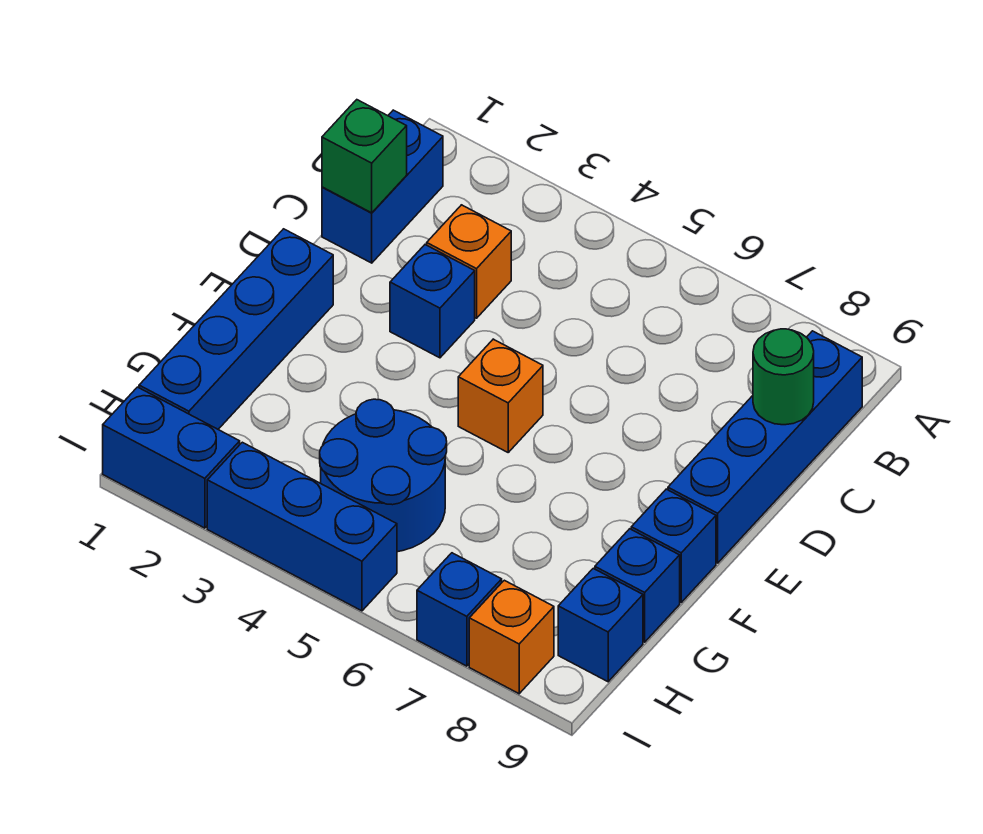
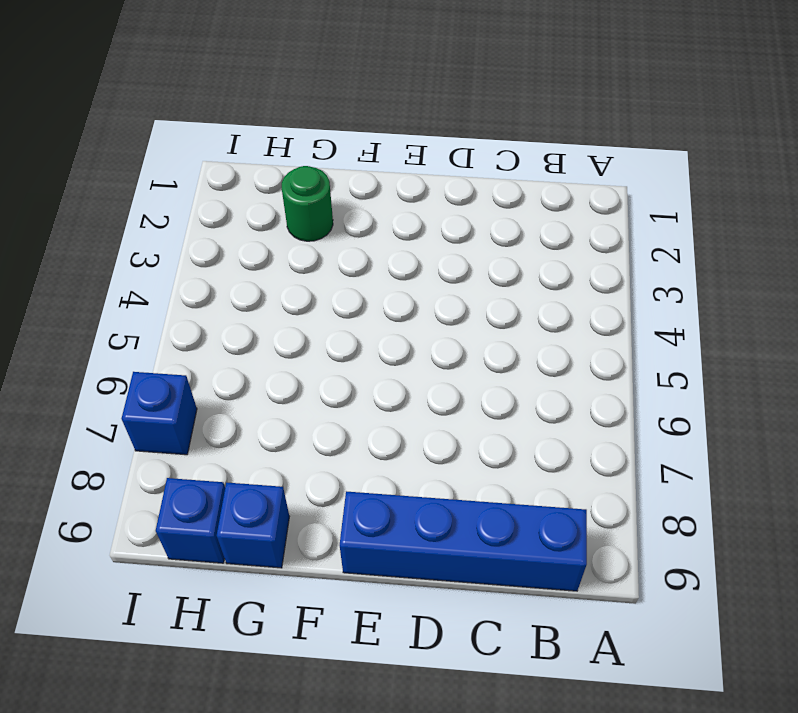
green round brick G2 level 1 -> green round brick C9 level 2
none -> blue brick B1:C1 level 1
none -> orange brick C3 level 1
none -> blue brick D3 level 1

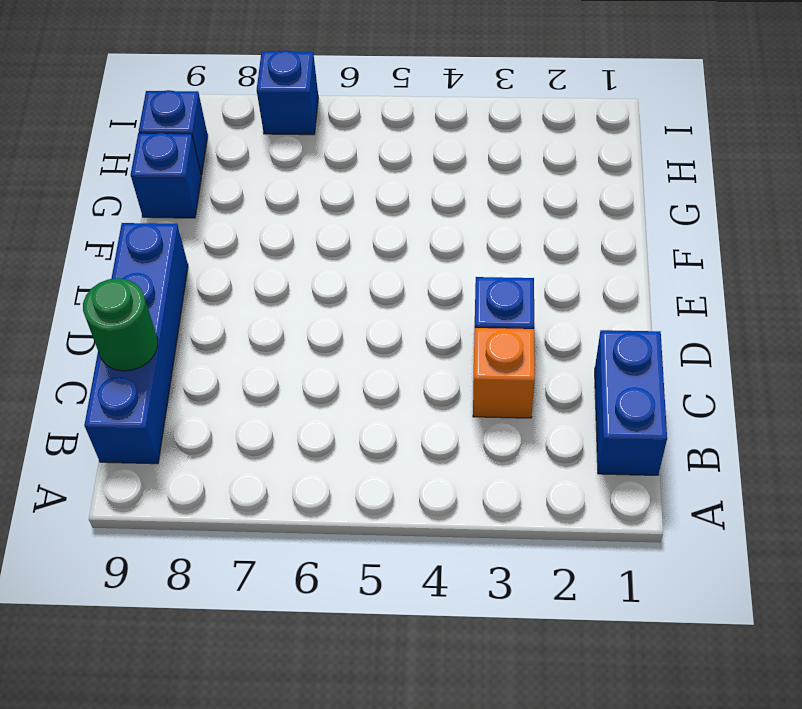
none -> blue brick E1:H1 level 1
none -> orange brick E5 level 1
none -> blue brick F9 level 1

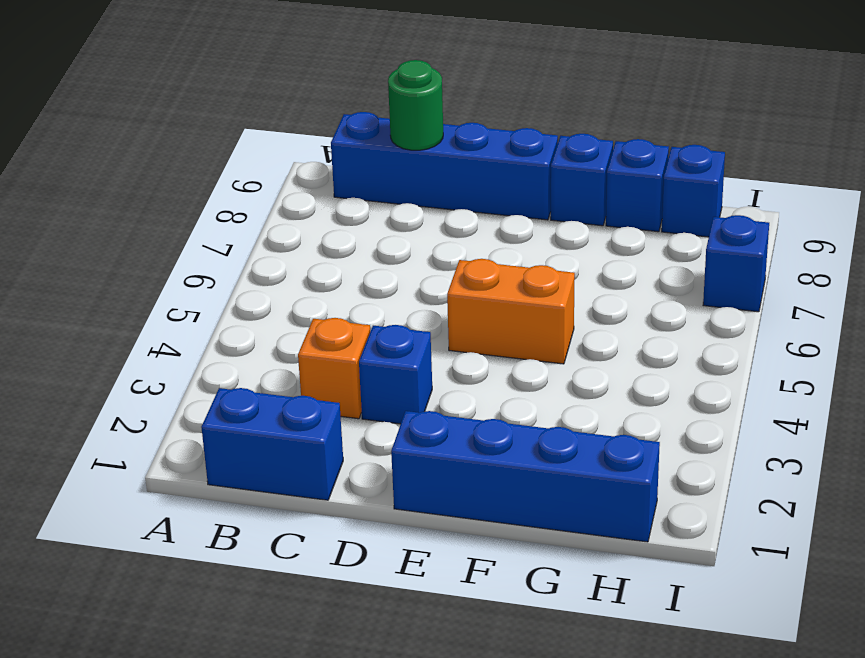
orange brick E5:F5 level 1 -> orange brick E5 level 1
none -> blue round brick G4:H5 level 1
none -> blue brick I1:I2 level 1
none -> blue brick I3:I5 level 1

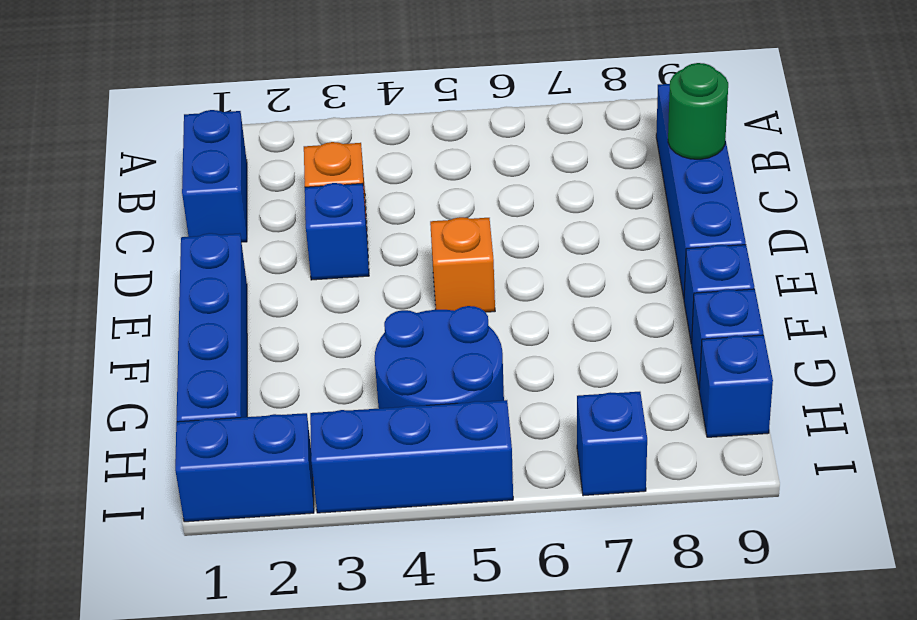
none -> orange brick I8 level 1
none -> green brick C1 level 2

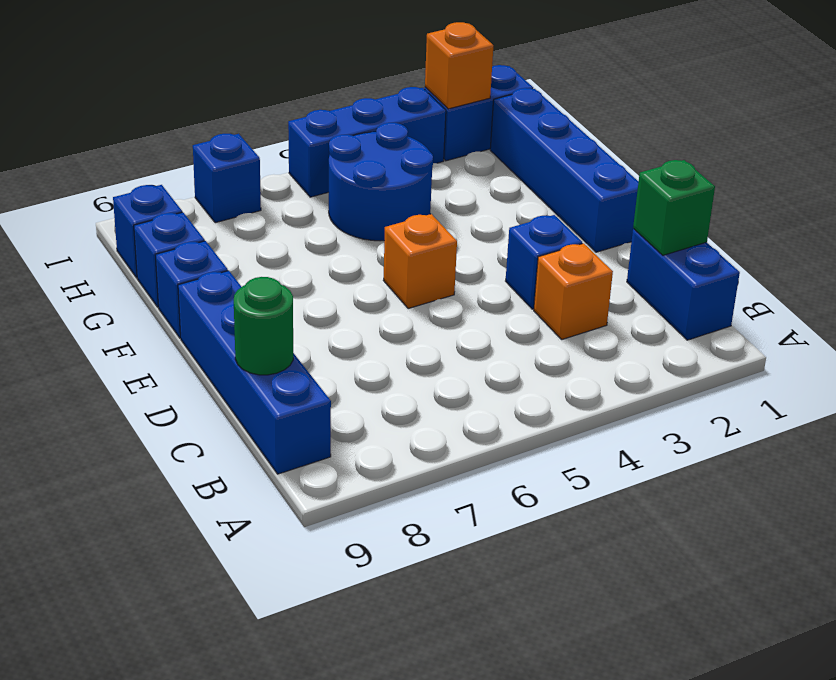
orange brick I2 level 2 -> orange brick I8 level 1

